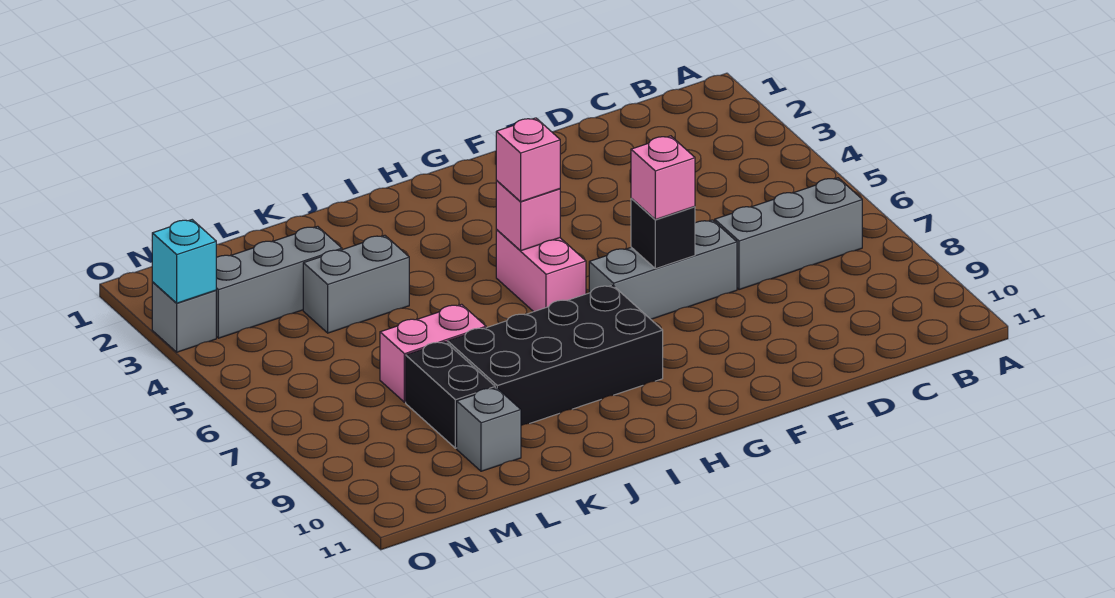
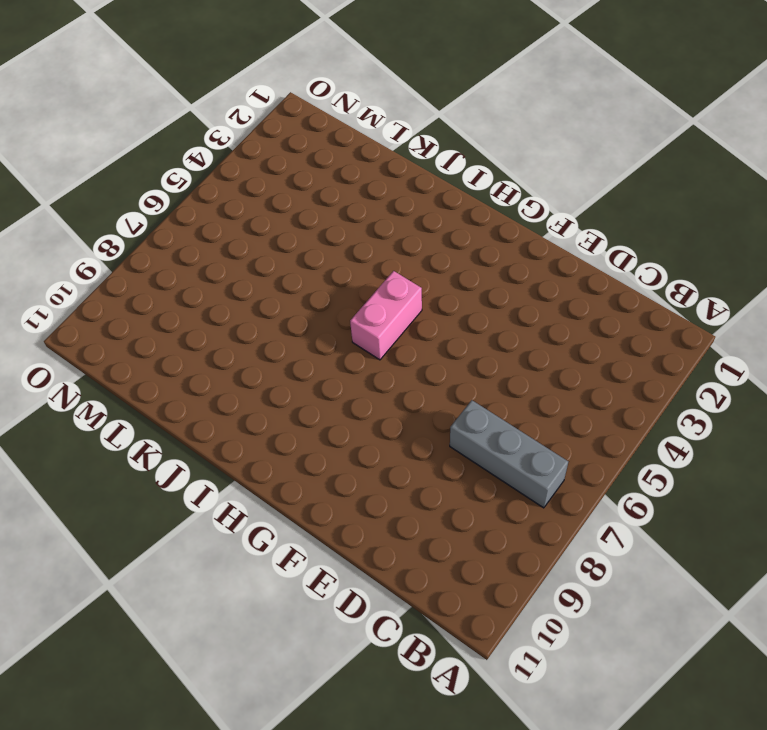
none -> grey brick E7:G7 level 1
none -> black brick H8:K9 level 1
none -> grey brick K4:L4 level 1

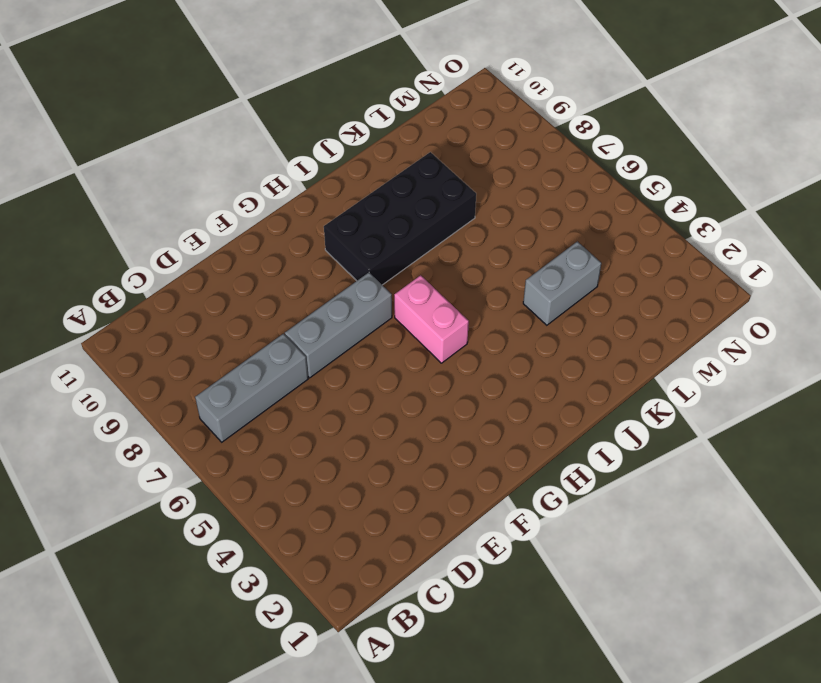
none -> pink brick K7:L7 level 1
none -> grey brick L3:N3 level 1
none -> black brick L8:L9 level 1

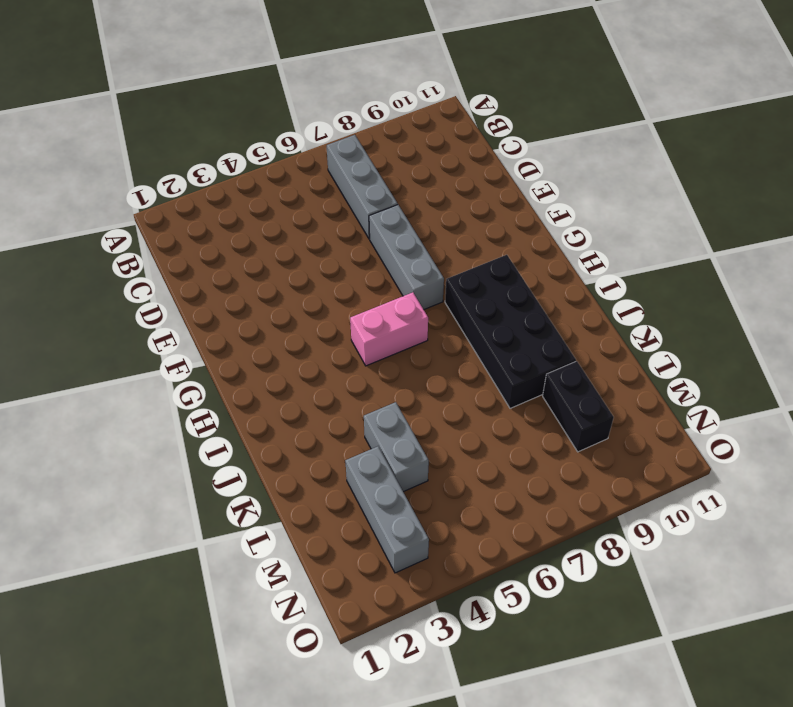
black brick L9:M9 level 1 -> black brick L8:L9 level 1
none -> pink brick K7:L7 level 1
none -> grey brick L10 level 1
none -> grey brick O3 level 1

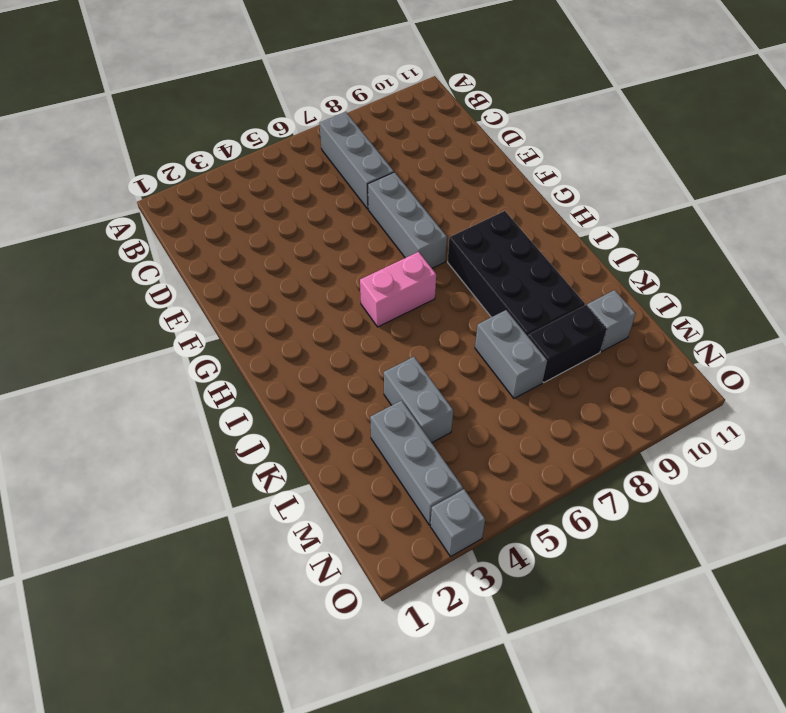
grey brick K7:L7 level 1 -> pink brick K7:L7 level 1
none -> black brick F7 level 2
none -> pink brick H5 level 2
none -> cyan brick O3 level 2

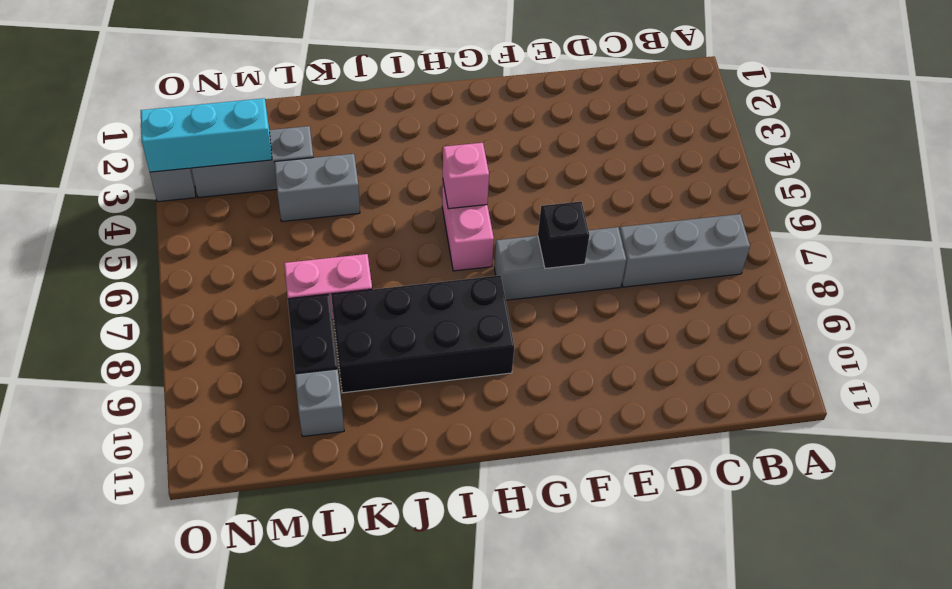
cyan brick M3:O3 level 2 -> cyan brick O3 level 2
none -> pink brick F7 level 3
none -> pink brick H5 level 3

